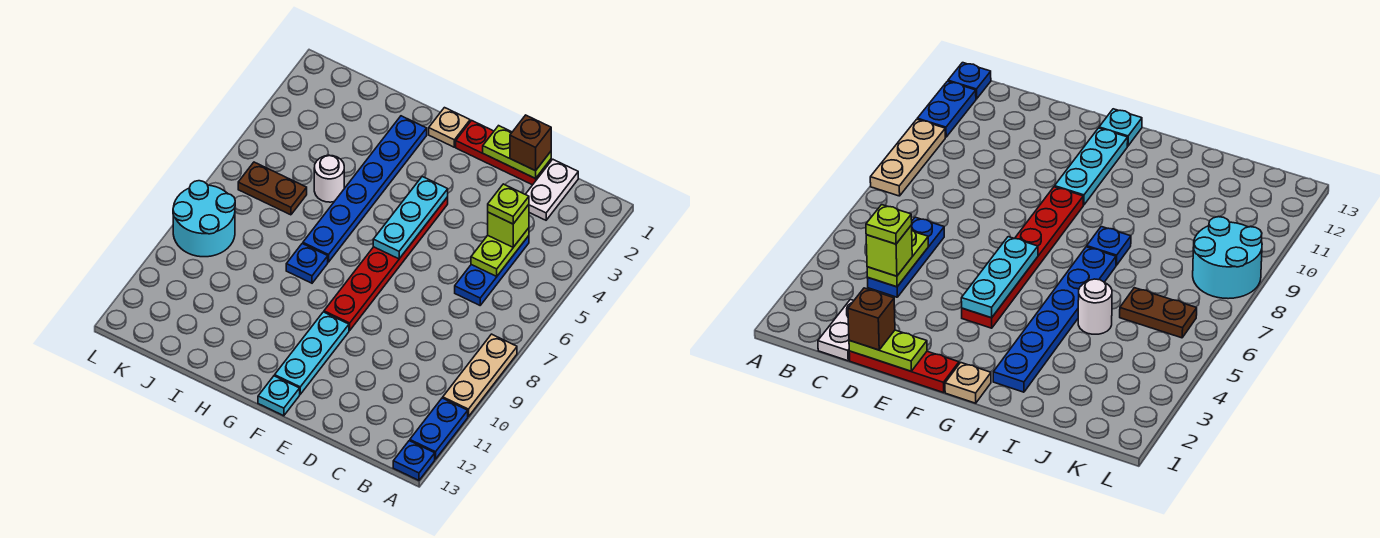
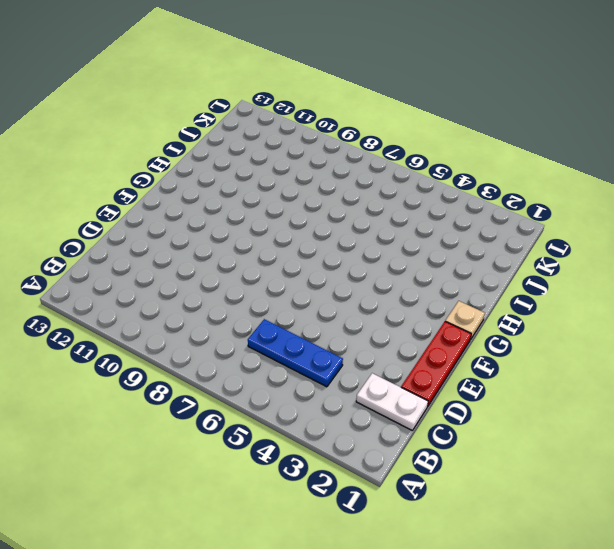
none -> tan plate A8:A10 level 1
none -> blue plate A11:A12 level 1
none -> blue plate A13 level 1

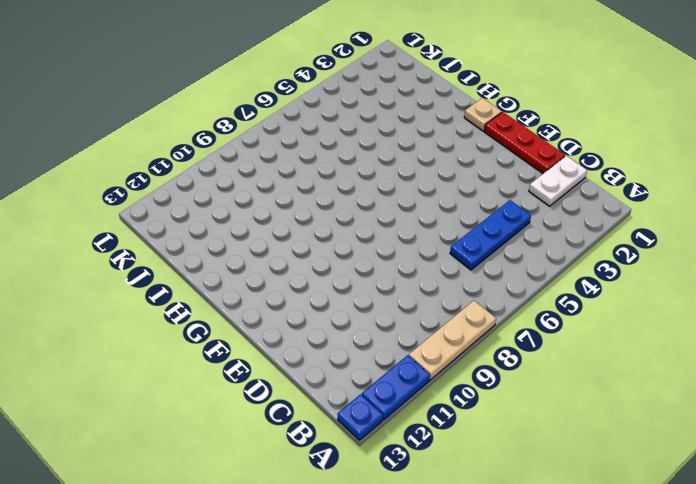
none -> red plate F4:F9 level 1
none -> cyan plate F10:F12 level 1
none -> cyan plate F13 level 1

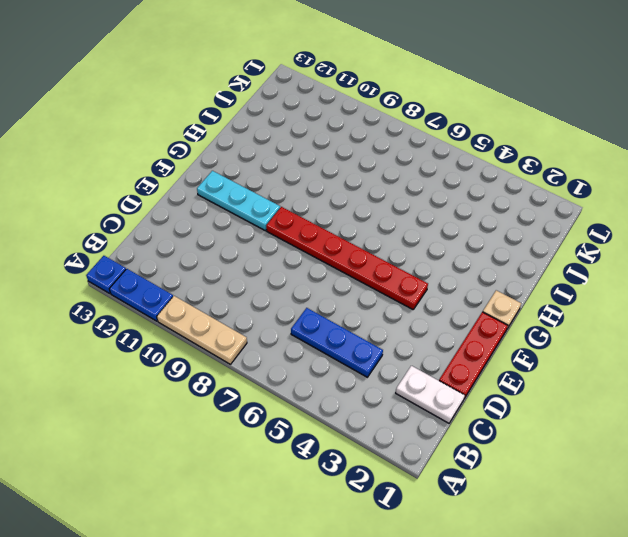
none -> cyan plate F13 level 1
none -> blue plate H2:H7 level 1
none -> blue plate H8 level 1

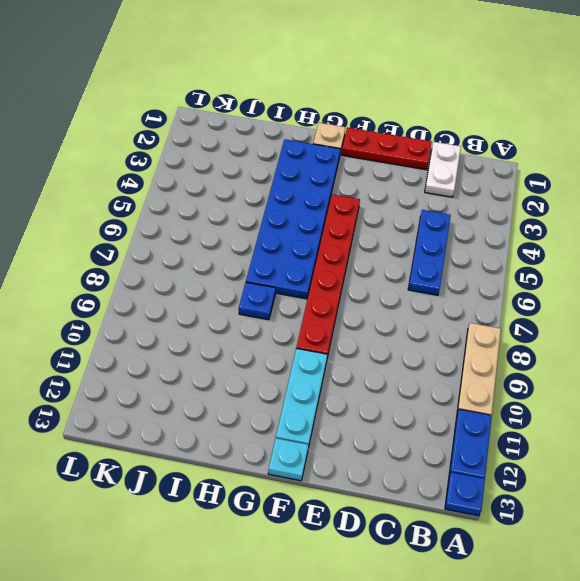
blue plate G2:H7 level 1 -> blue plate H2:H7 level 1
none -> white round brick I5 level 1
none -> brown plate J6:K6 level 1
none -> cyan round brick K8:L9 level 1

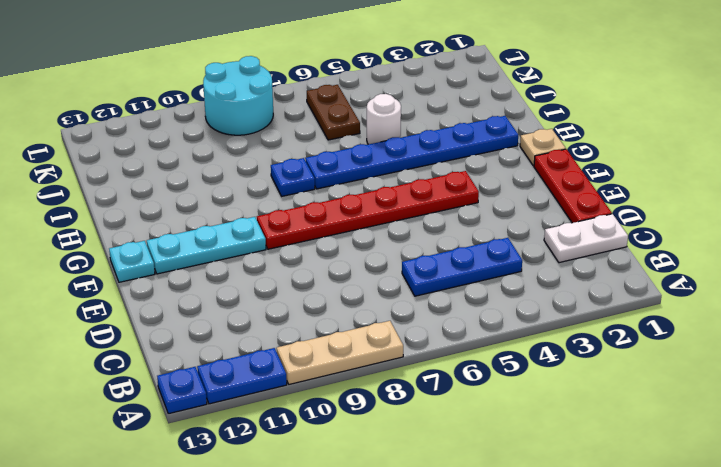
none -> lime plate C4:C5 level 2
none -> lime plate D1:E1 level 2
none -> cyan plate F4:F6 level 2

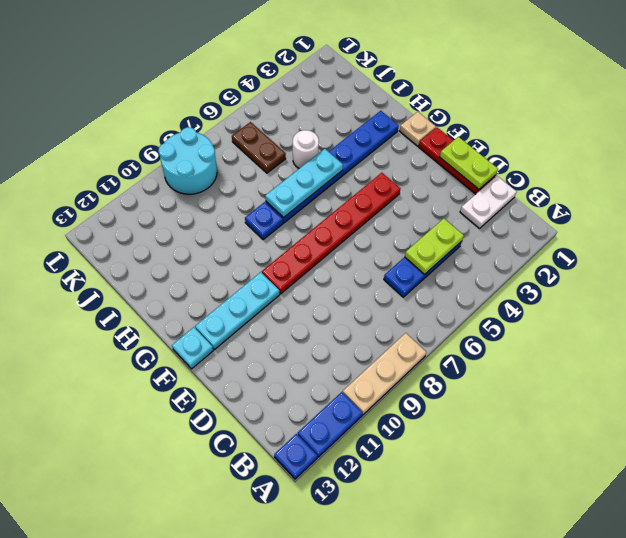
cyan plate H5:H7 level 2 -> cyan plate F4:F6 level 2
none -> lime brick C4 level 3
none -> brown brick D1 level 3
none -> lime plate C4 level 4

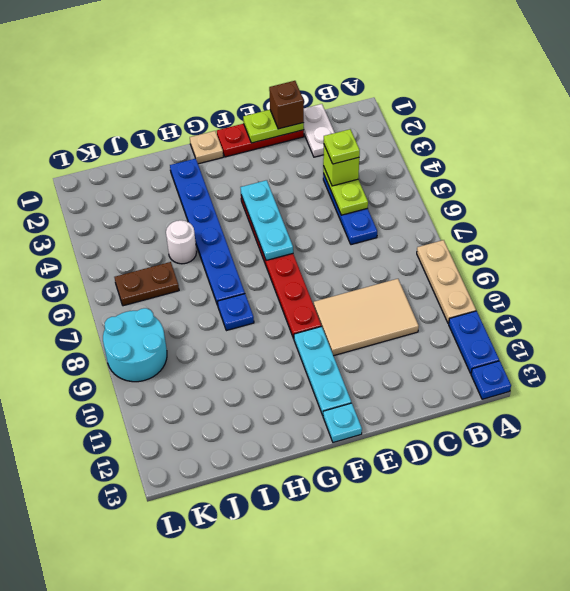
tan tile C9:E10 level 1 -> none

